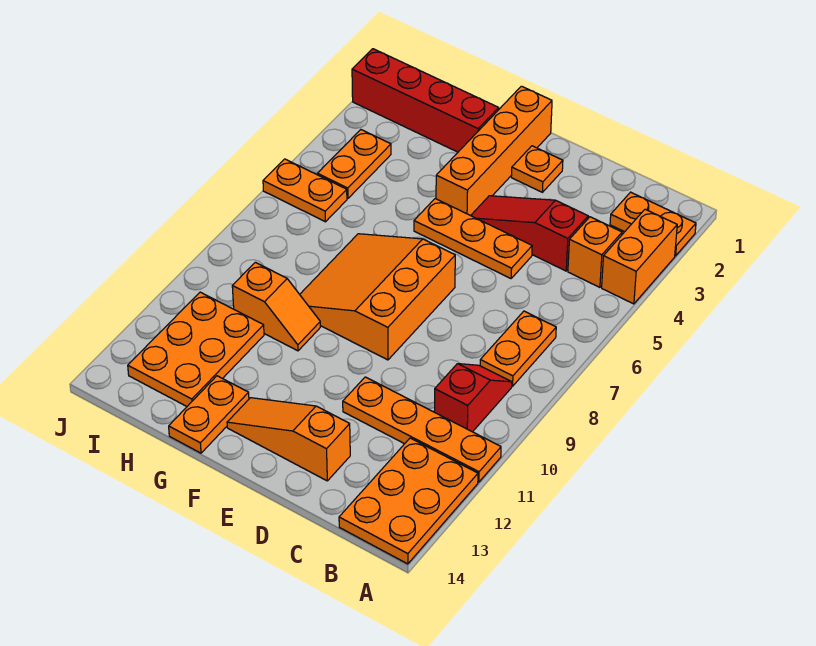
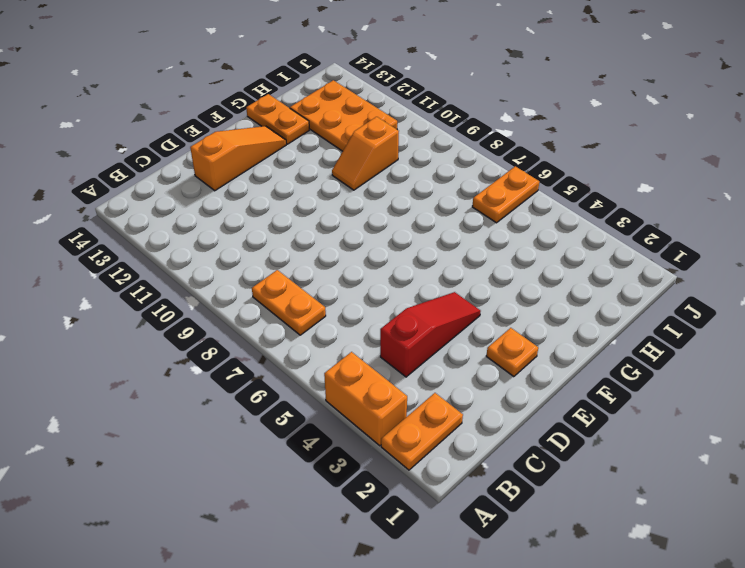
none -> orange plate A11:D11 level 1
none -> orange plate A12:B14 level 1
none -> orange brick B4 level 1

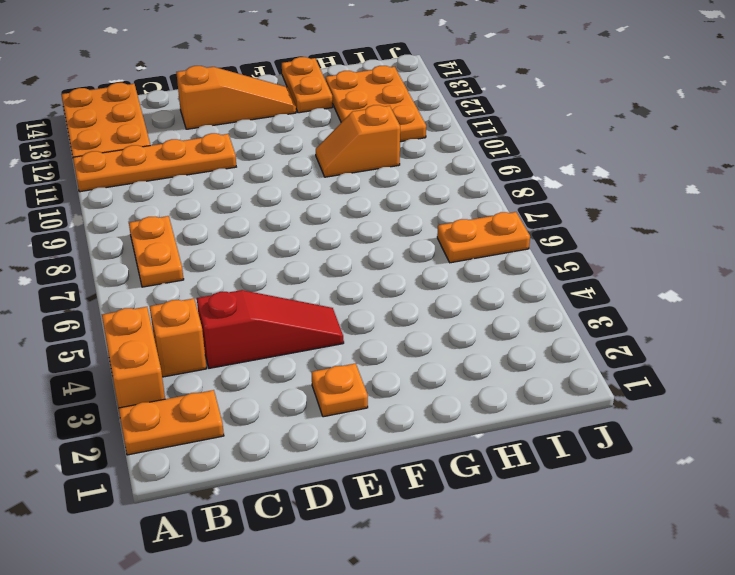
none -> red slope B9:B10 level 1 top 10
none -> orange plate D5:F5 level 1
none -> orange slope E7:G9 level 1 top E

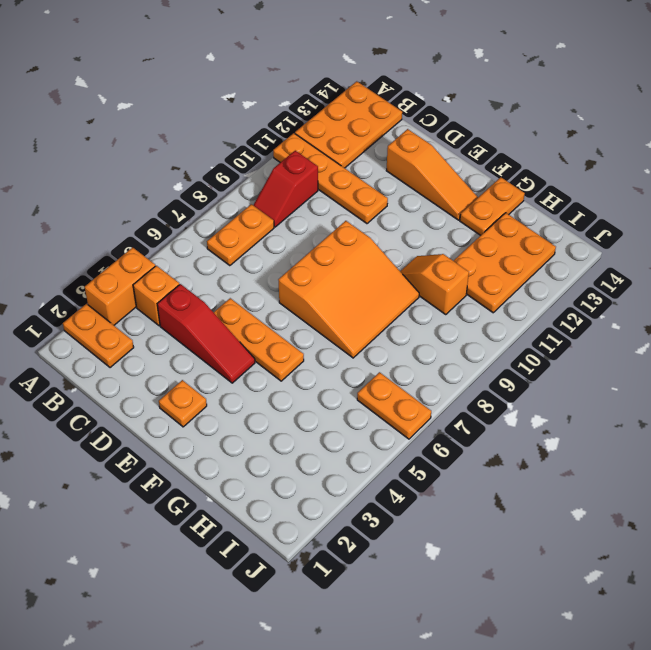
none -> orange brick F1:F4 level 1
none -> red brick G2:J2 level 1
none -> orange plate I4:I5 level 1

